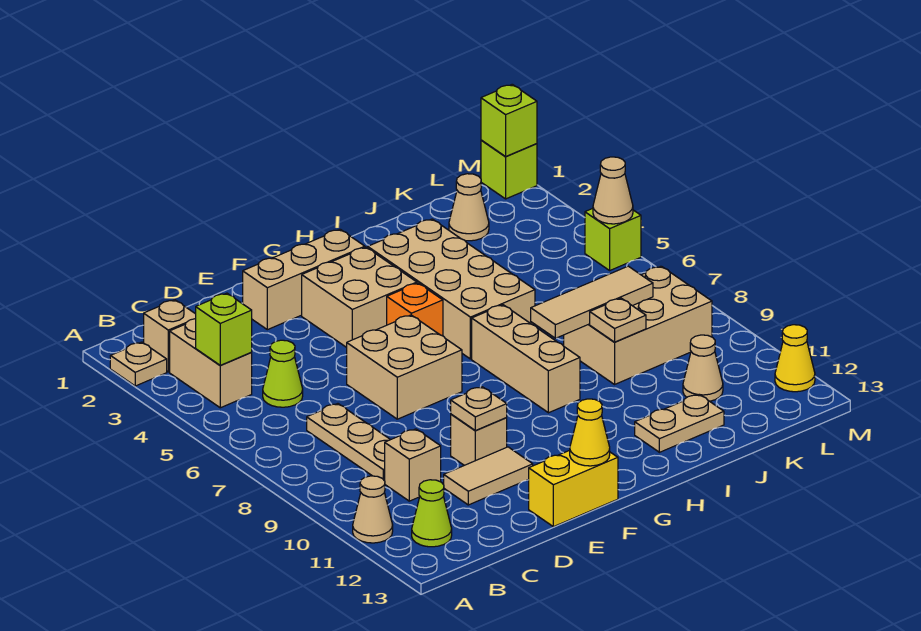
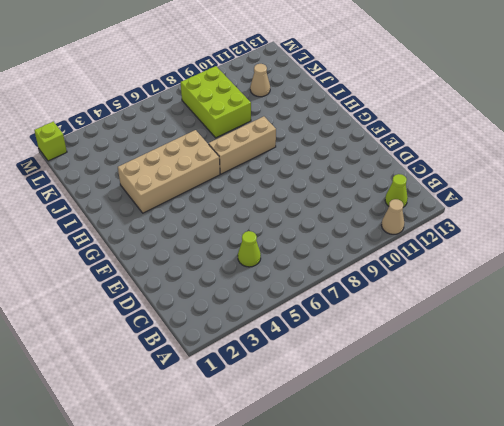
lime brick J8:L9 level 1 -> tan brick J8:L9 level 1
none -> tan plate A2 level 1
none -> tan brick B2 level 1
none -> tan brick B3:B4 level 1
none -> tan plate C7:C9 level 1

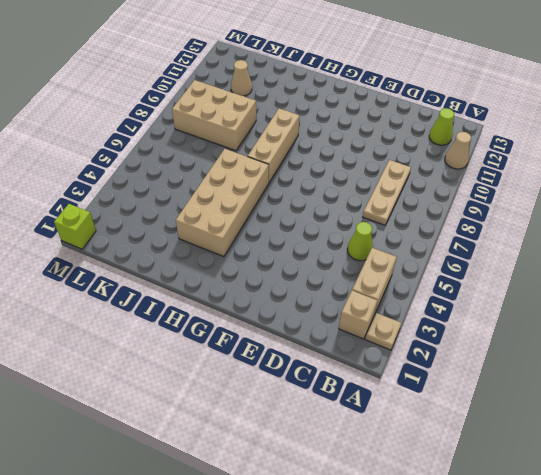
none -> tan brick C10 level 1
none -> tan tile D11:E11 level 1
none -> tan brick E2:G2 level 1
none -> tan brick E6:F7 level 1

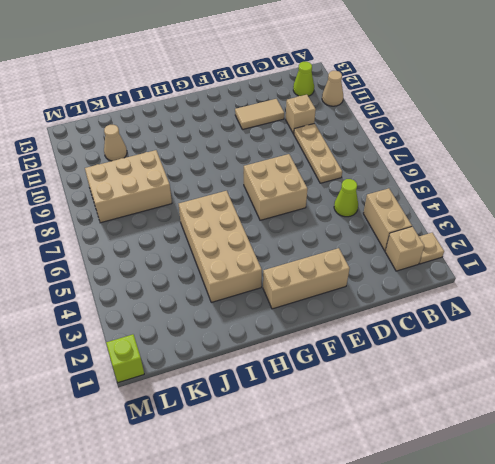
none -> tan brick E10 level 1
none -> yellow brick E13:F13 level 1
none -> tan brick F3:G4 level 1
none -> orange brick G5 level 1

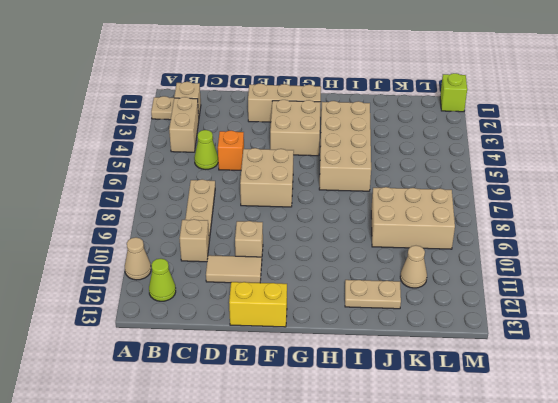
orange brick D5 level 1 -> orange brick G5 level 1
none -> tan brick H7:H9 level 1
none -> tan cone K2 level 1
none -> lime brick M5 level 1
none -> yellow cone M12 level 1

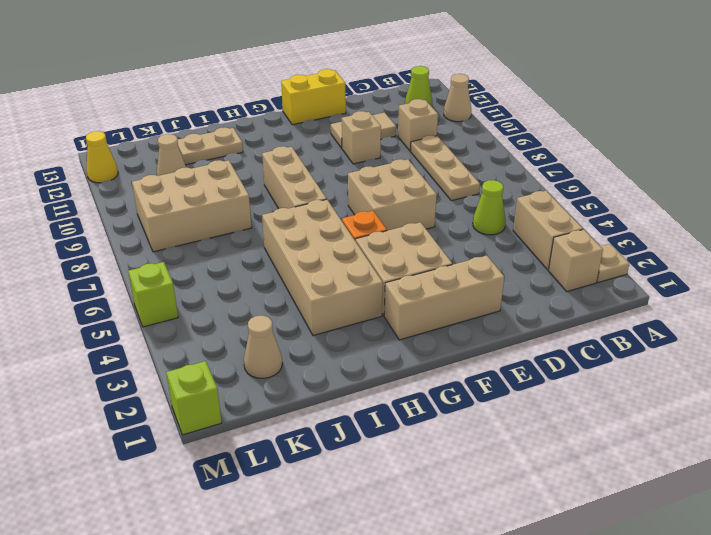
none -> lime brick B4 level 2
none -> tan plate E10 level 2
none -> yellow cone F13 level 2
none -> tan tile I8:K8 level 2

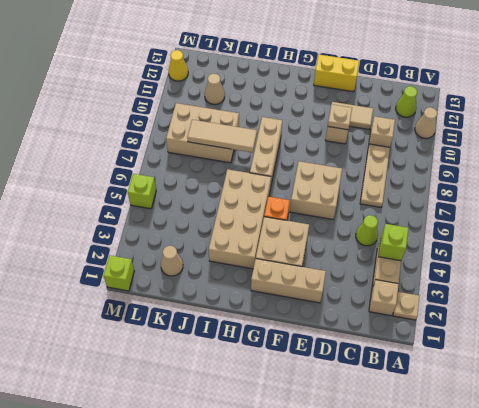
none -> tan plate I12:J12 level 1
none -> yellow cone F13 level 2
none -> tan plate J9 level 2
none -> lime brick M1 level 2

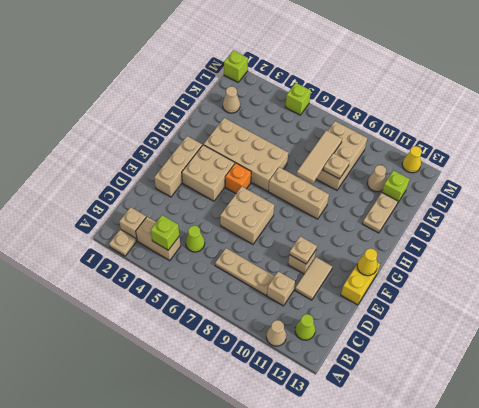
lime brick K12 level 1 -> lime brick M1 level 2
none -> tan cone M5 level 2

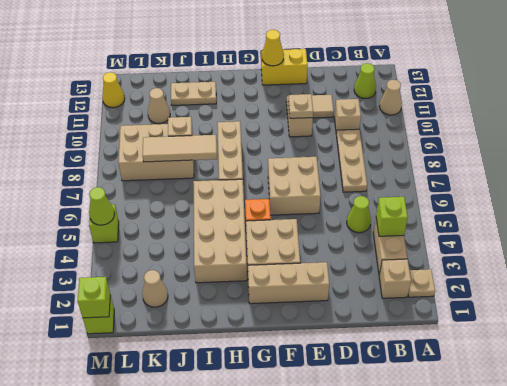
lime cone M5 level 2 -> tan cone M5 level 2

